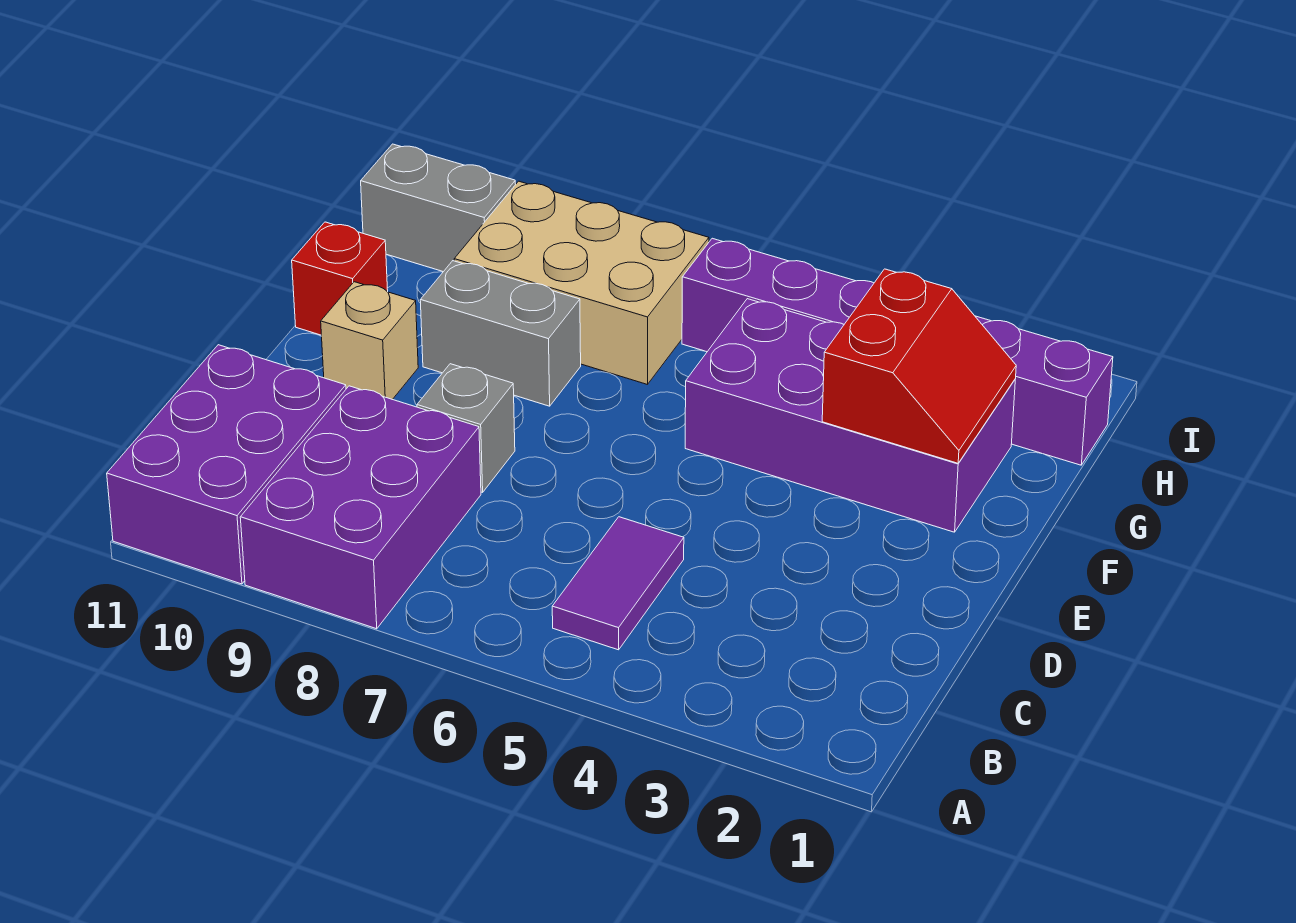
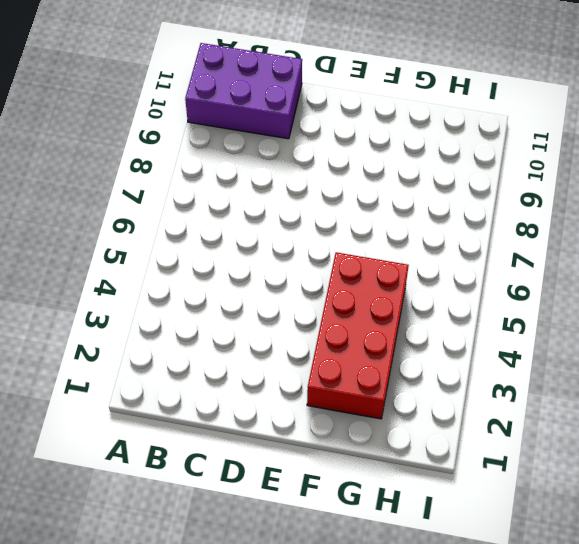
red brick F2:G5 level 1 -> purple brick F2:G5 level 1
none -> purple brick A8:C9 level 1
none -> purple tile B5:C5 level 1
none -> grey brick D8 level 1

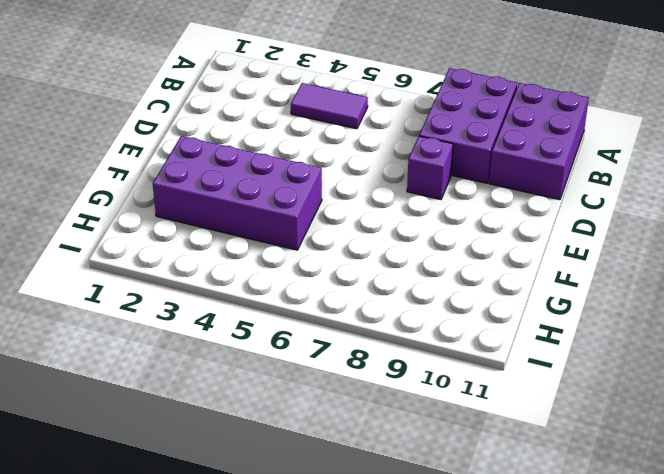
purple tile B4:B5 level 1 -> purple tile B5:C5 level 1
purple brick D8 level 1 -> grey brick D8 level 1
none -> tan brick E10 level 1
none -> grey brick F8:F9 level 1
none -> red brick F11 level 1

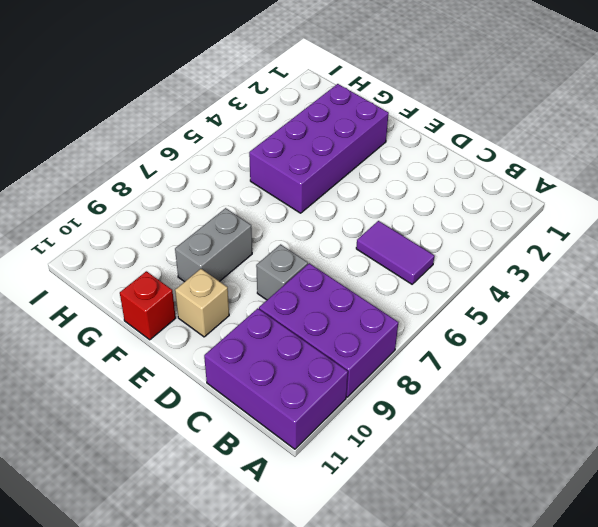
none -> tan brick G7:H9 level 1
none -> purple brick H1:H6 level 1
none -> grey brick H10:H11 level 1

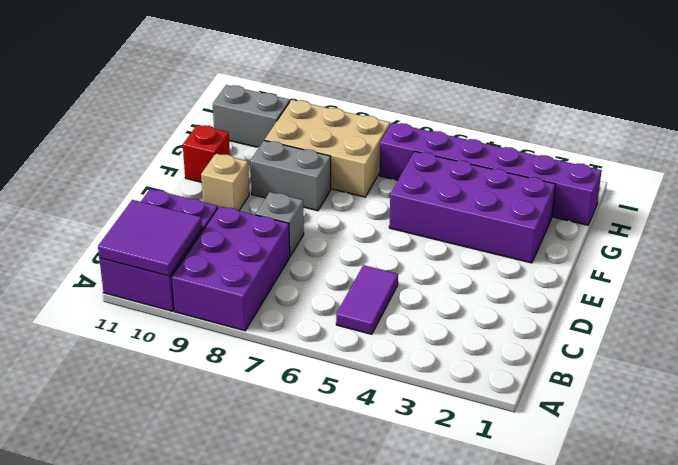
purple tile A10:B11 level 2 -> none
none -> red slope F2:G3 level 2 top 3

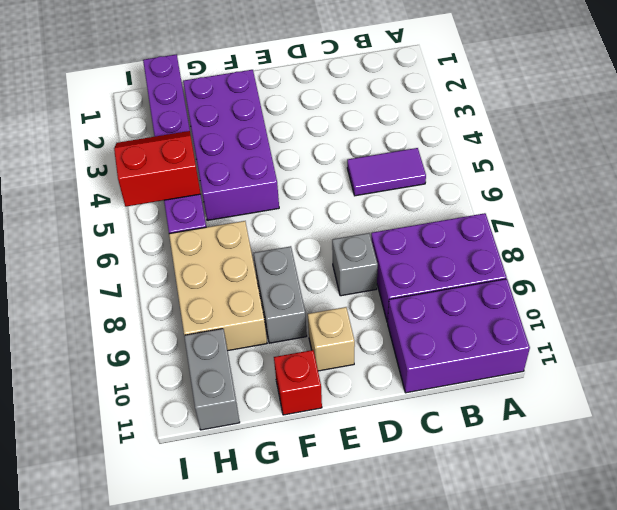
red slope H4:I5 level 2 top 5 -> red slope F2:G3 level 2 top 3

